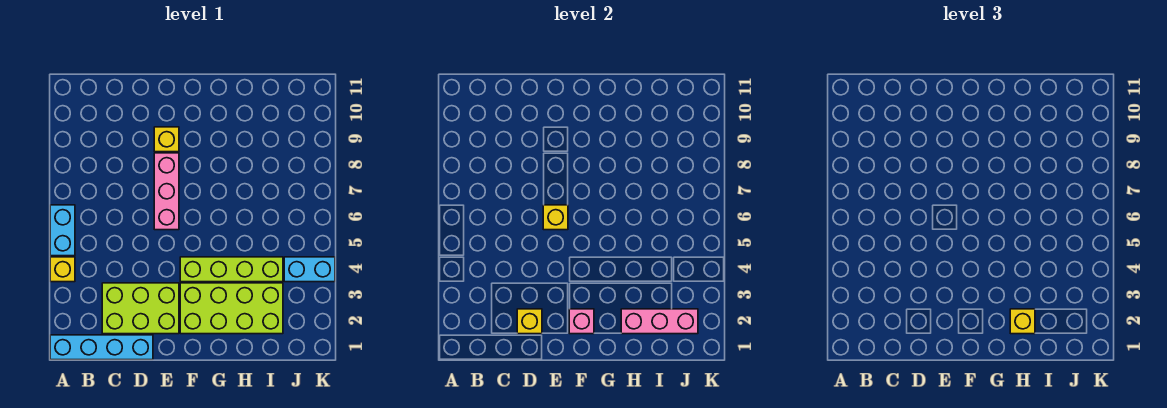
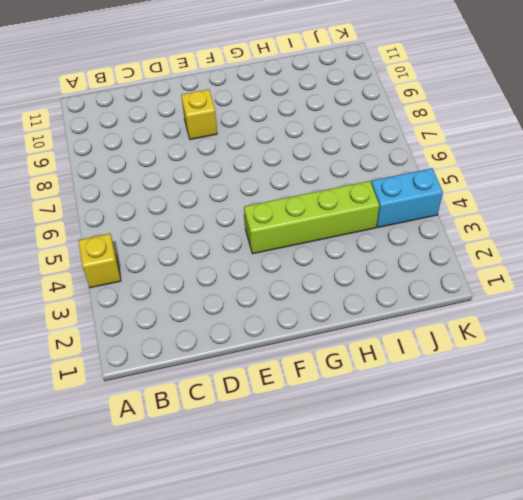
none -> cyan brick A1:D1 level 1
none -> cyan brick A5:A6 level 1
none -> lime brick C2:E3 level 1

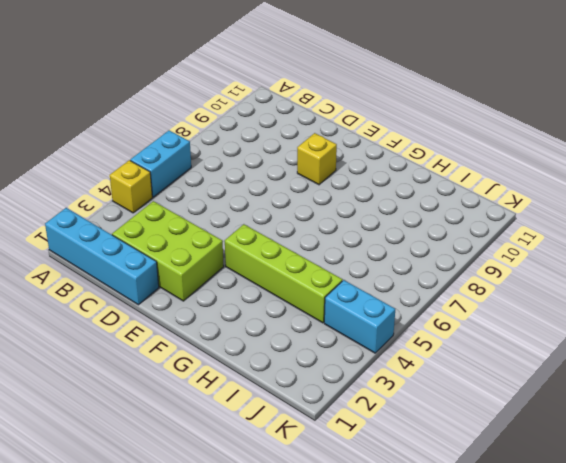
none -> pink brick E6:E8 level 1
none -> lime brick F2:I3 level 1
none -> yellow brick D2 level 2

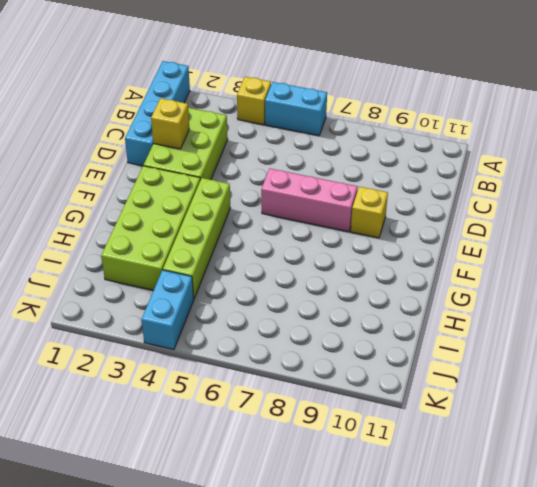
none -> yellow brick E6 level 2
none -> pink brick F2 level 2
none -> pink brick H2:J2 level 2

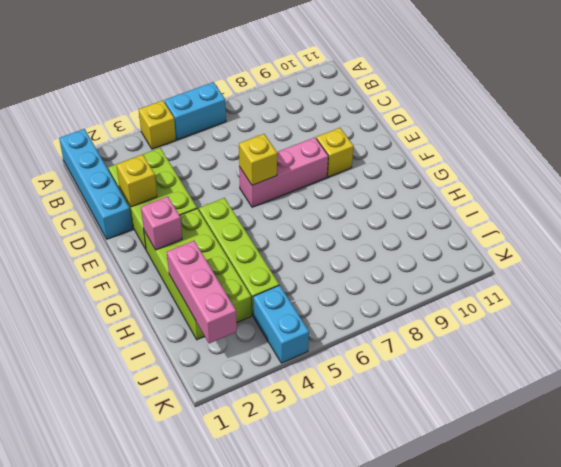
none -> yellow brick H2 level 3

